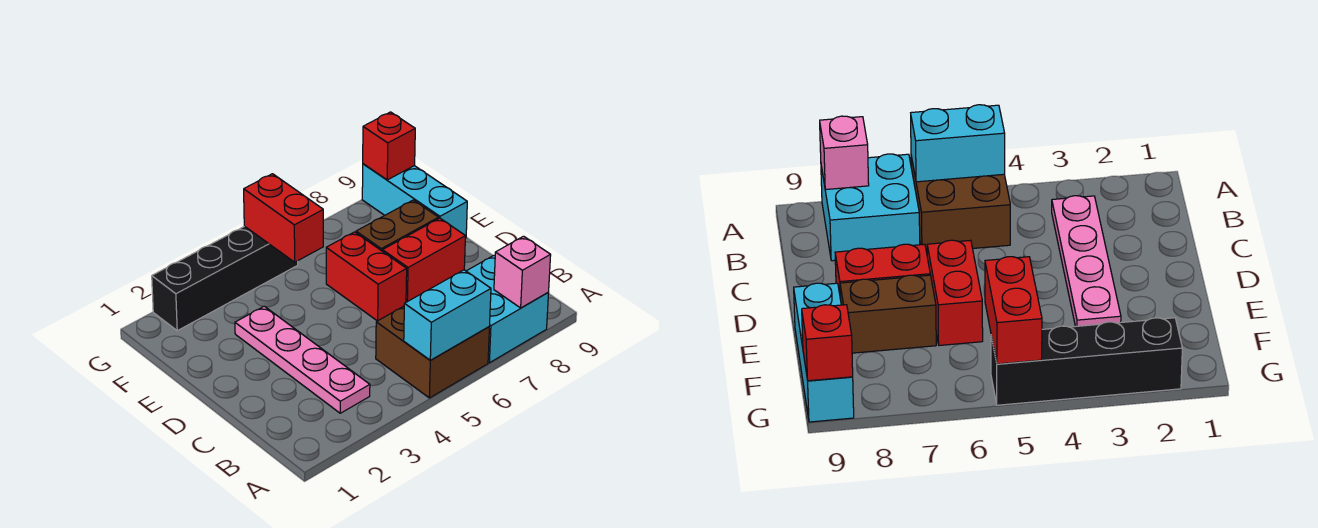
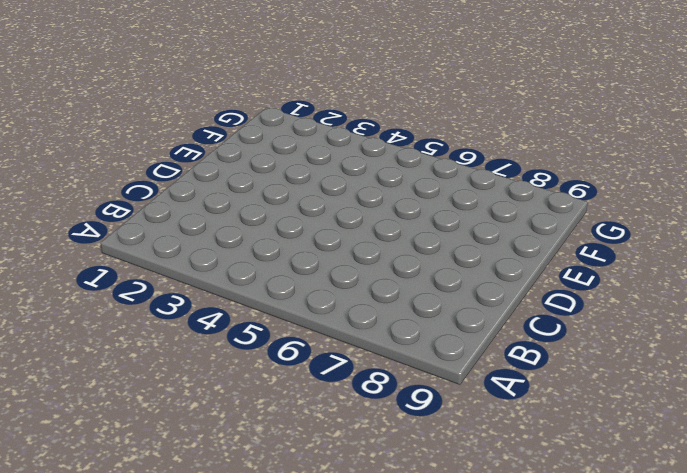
none -> brown brick A5:B6 level 1
none -> cyan brick A7:B8 level 1
none -> pink plate B3:E3 level 1

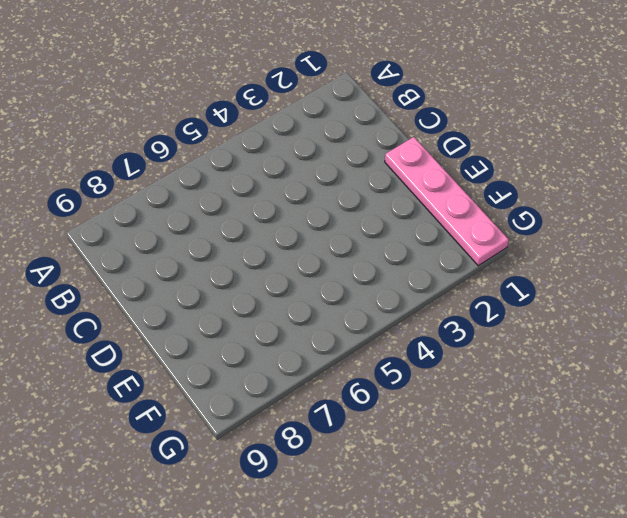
pink plate D1:G1 level 1 -> pink plate B3:E3 level 1
none -> brown brick A5:B6 level 1
none -> cyan brick A7:B8 level 1
none -> red brick D6:E6 level 1

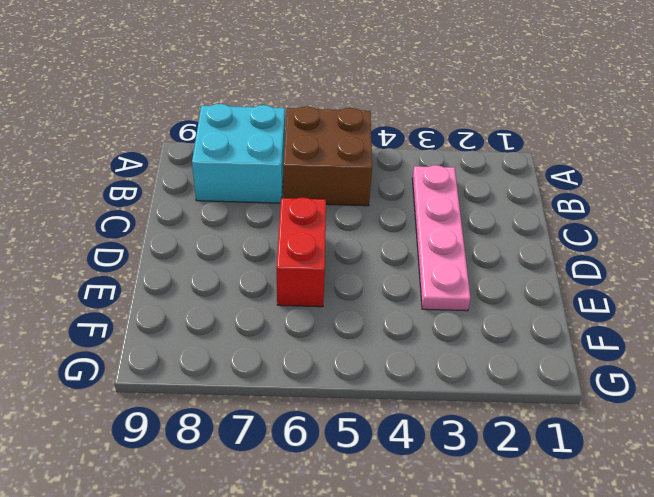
none -> red brick D7:D8 level 1
none -> brown brick E7:E8 level 1
none -> cyan brick E9:G9 level 1

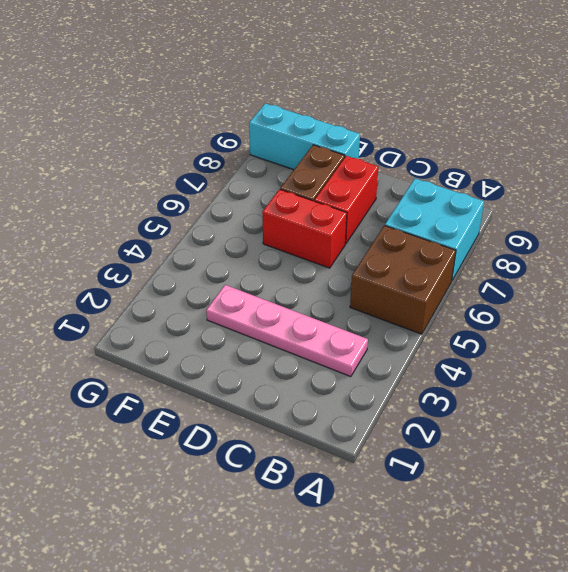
none -> black brick G2:G5 level 1
none -> cyan brick A5:A6 level 2
none -> pink brick A8 level 2

